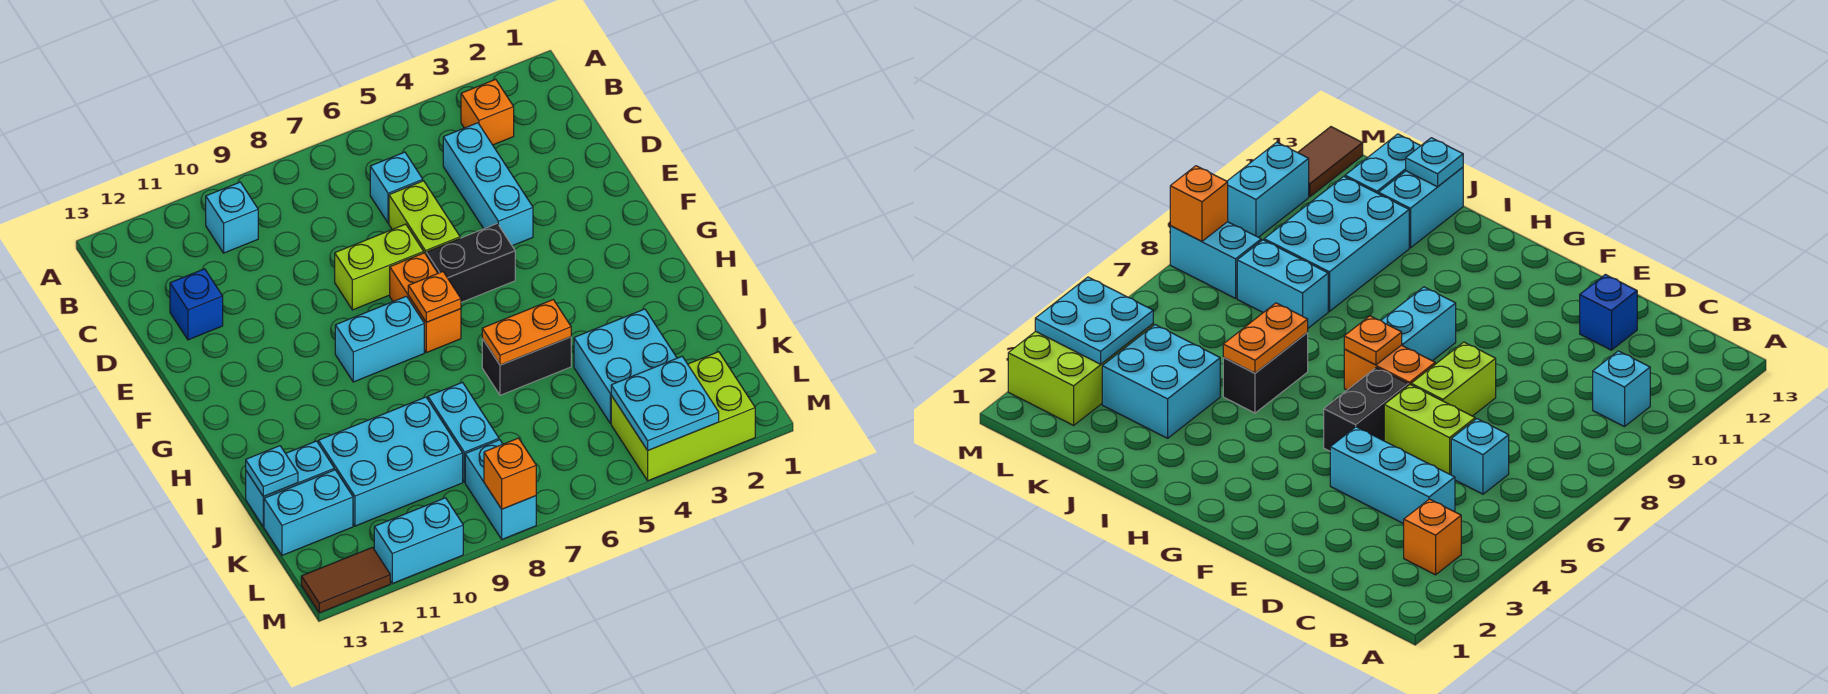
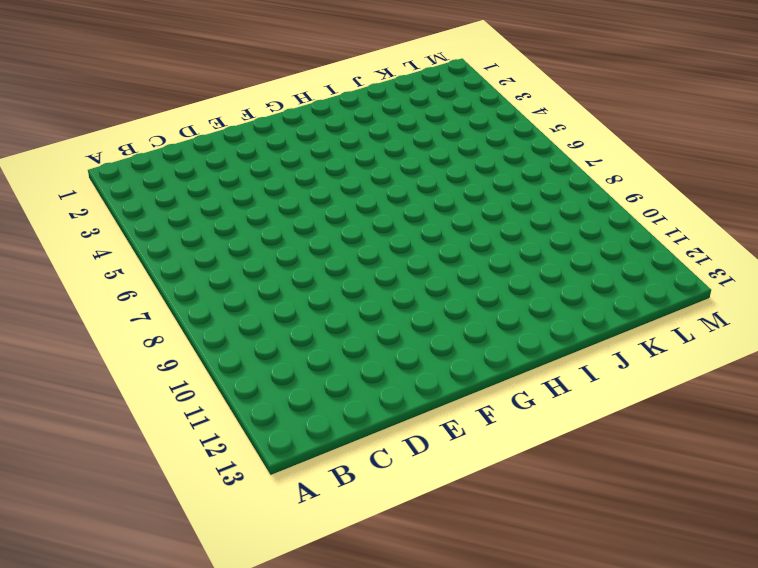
none -> orange brick B3 level 1
none -> cyan brick B10 level 1
none -> cyan brick C4:E4 level 1

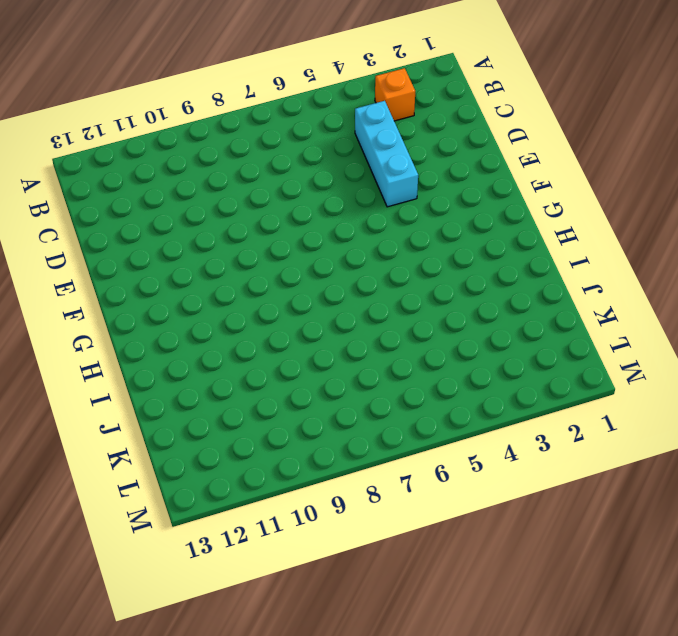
none -> cyan brick B10 level 1
none -> cyan brick C6 level 1
none -> lime brick D6:E6 level 1

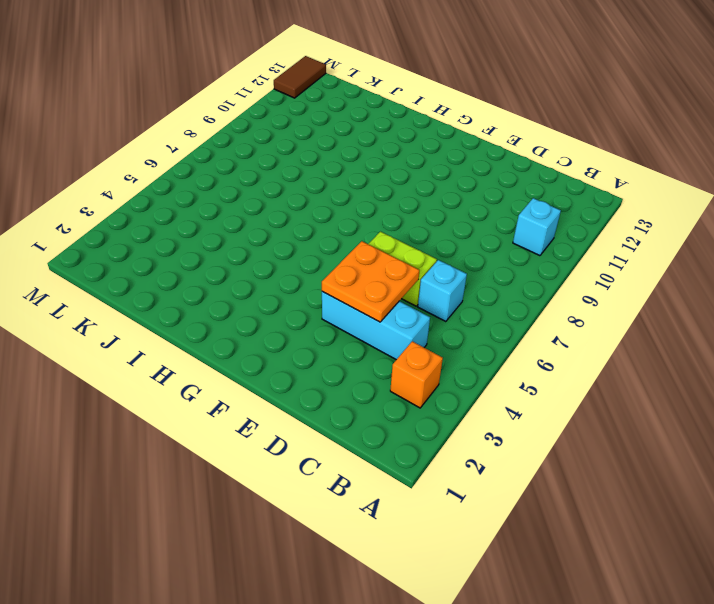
orange plate D4:E5 level 2 -> none
none -> blue brick D12 level 1
none -> lime brick E7:E8 level 1
none -> black brick F5:F6 level 1

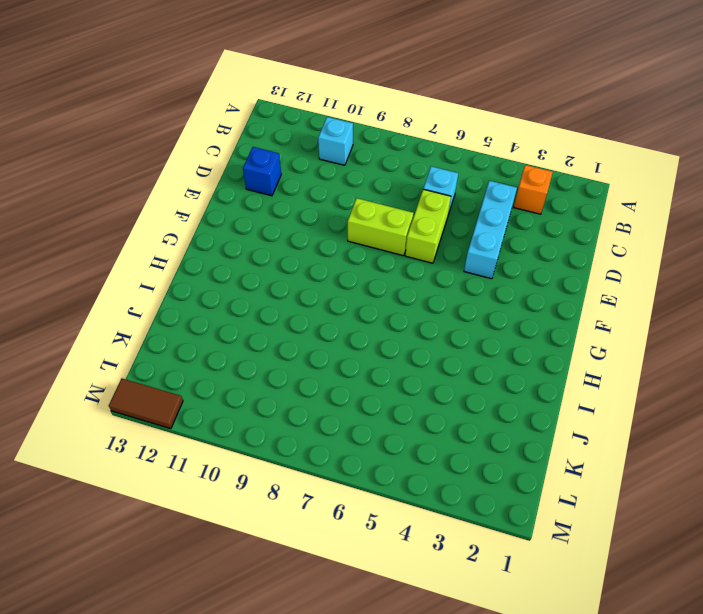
none -> black brick F5:F6 level 1
none -> orange brick F7:G7 level 1
none -> cyan brick G8:G9 level 1

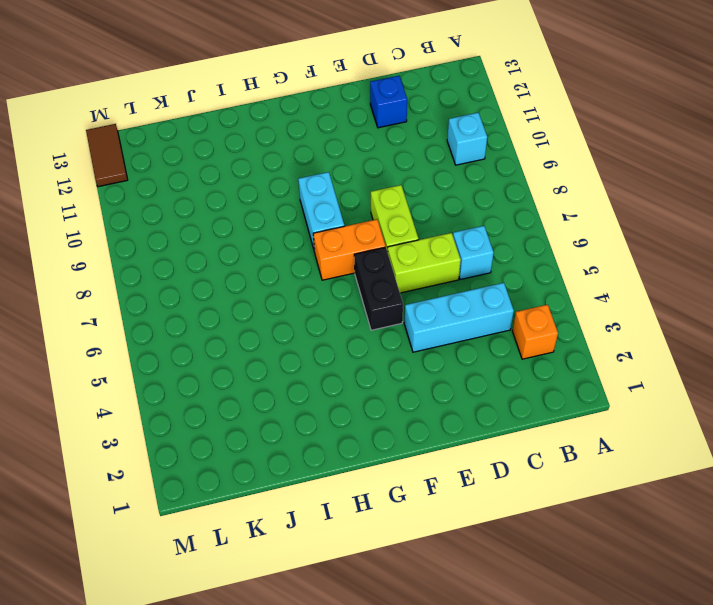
none -> black brick I5:I6 level 1
none -> cyan brick J3:K4 level 1
none -> cyan brick J8:K8 level 1

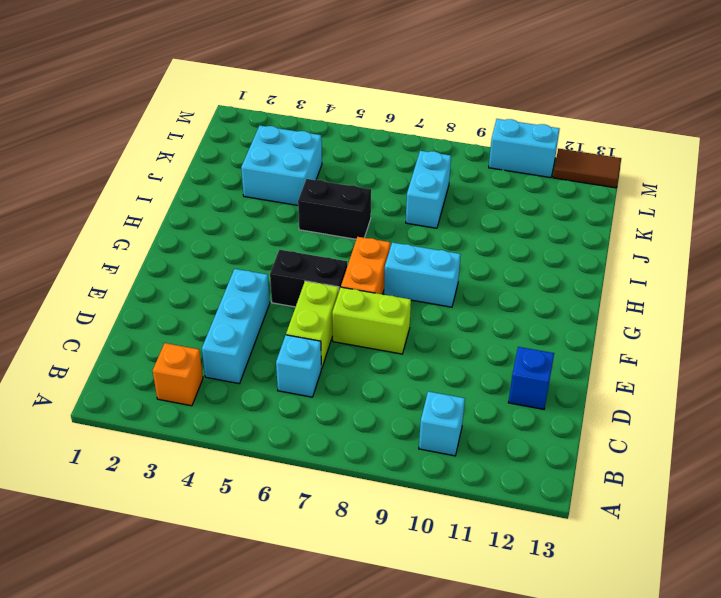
none -> cyan brick J9:K11 level 1
none -> cyan brick J12:J13 level 1
none -> cyan brick K12:K13 level 1

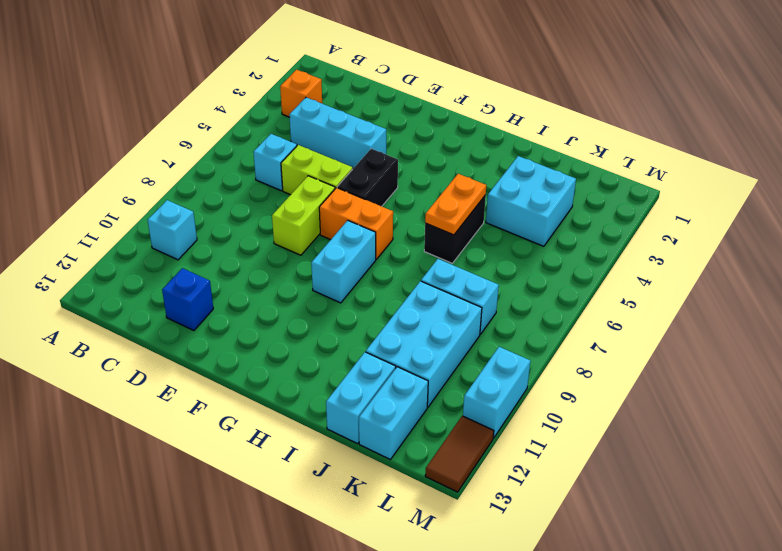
none -> lime brick L2:M4 level 1
none -> cyan brick L8:M8 level 1
none -> orange plate G7 level 2

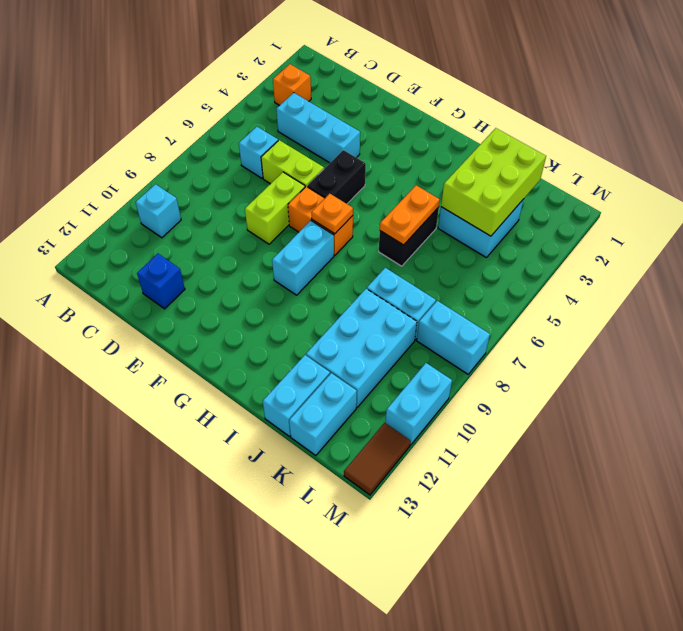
lime brick J2:K4 level 2 -> lime brick L2:M4 level 1
none -> cyan plate J13 level 2
none -> cyan plate L3:M4 level 2
none -> orange brick M8 level 2

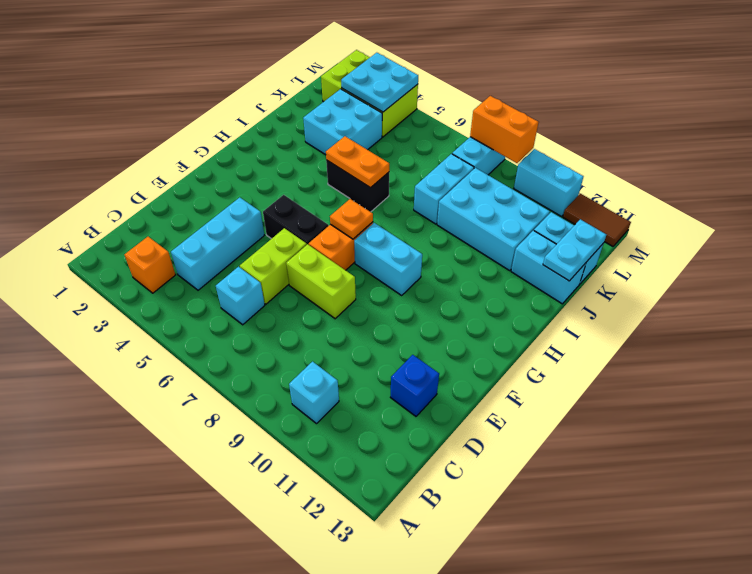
cyan plate J13:K13 level 2 -> cyan plate J13 level 2
orange brick M8:M9 level 2 -> orange brick M8 level 2

